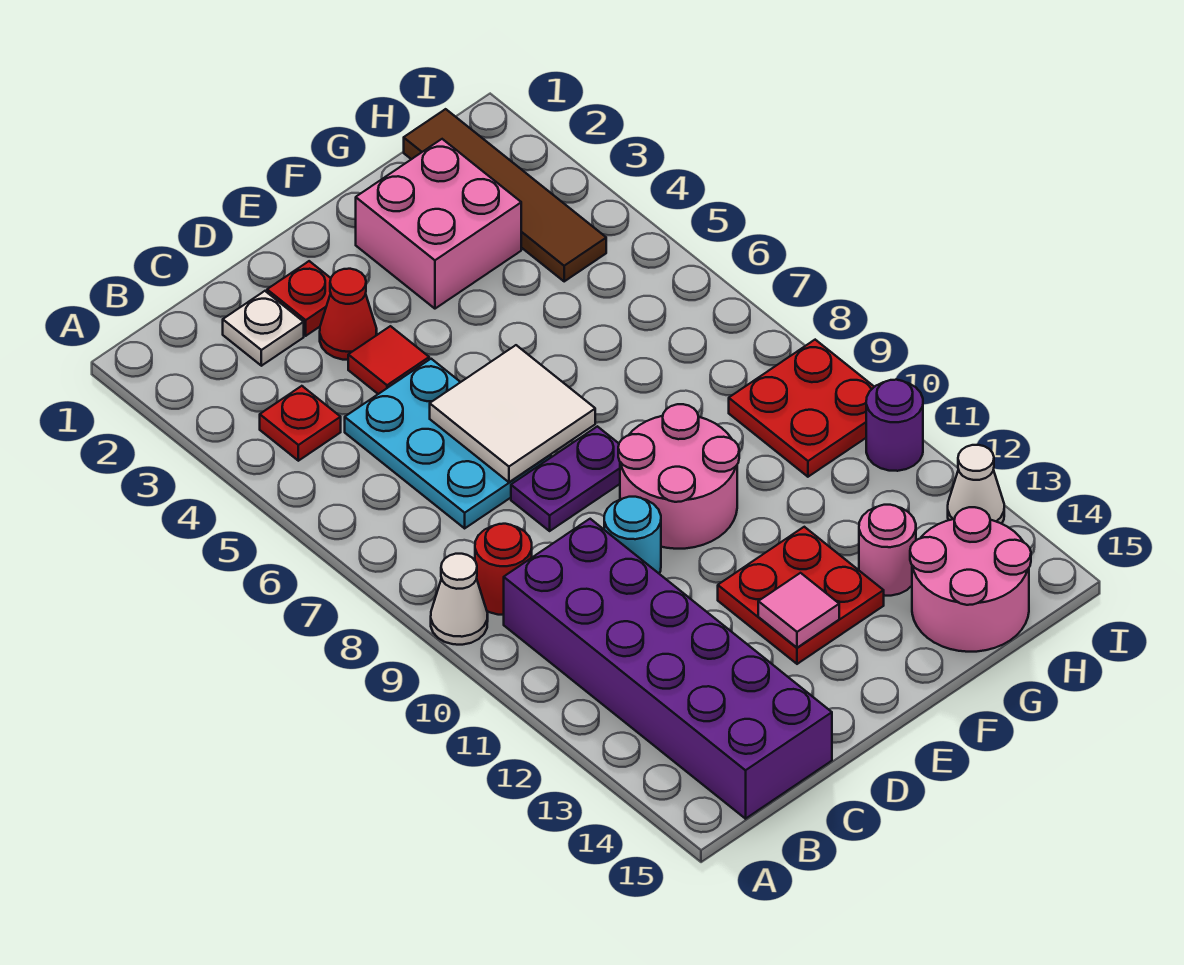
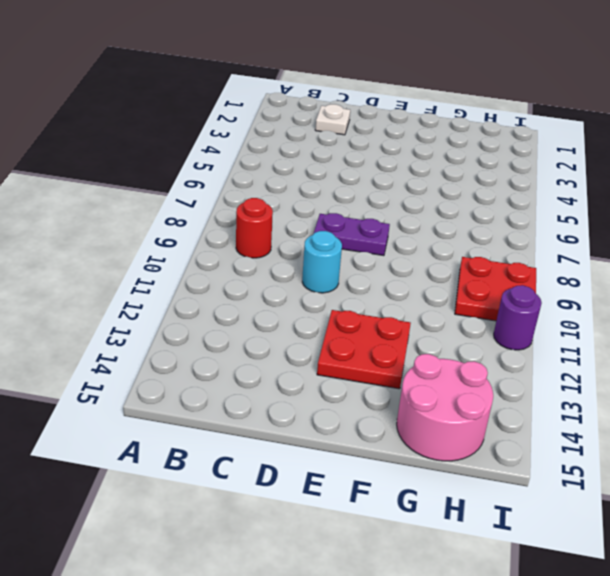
none -> white cone A9 level 1
none -> red plate B4 level 1
none -> purple brick B10:C15 level 1

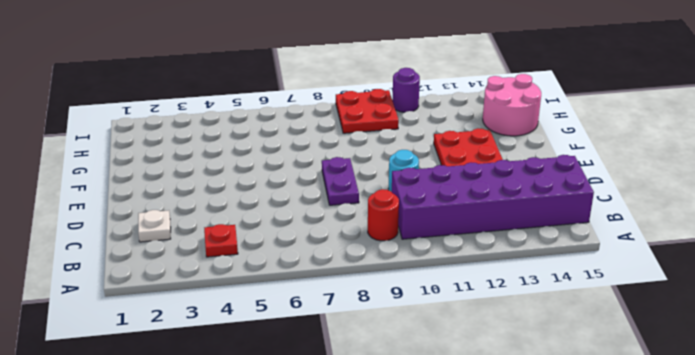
none -> white cone A9 level 1
none -> cyan plate C5:D7 level 1
none -> red plate D2 level 1

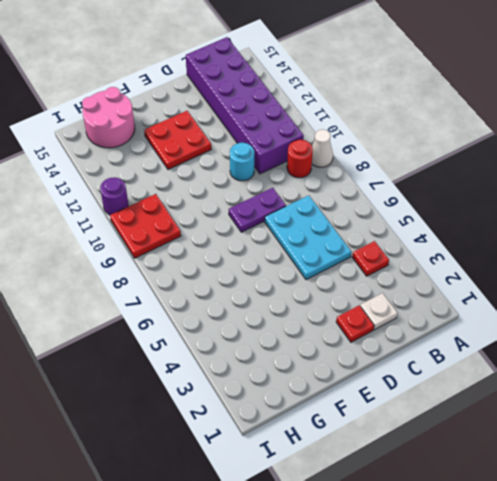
none -> red cone D3 level 1
none -> red tile D4 level 1
none -> pink round brick E9:F10 level 1

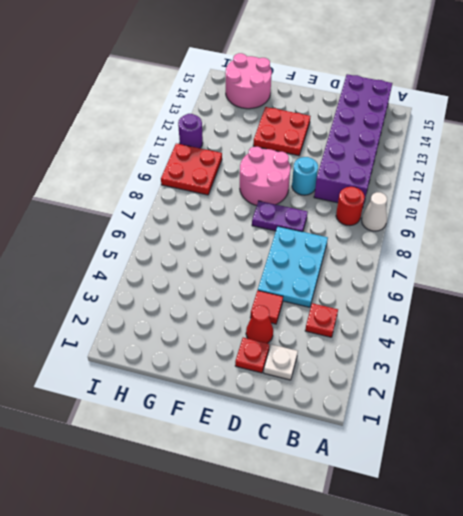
none -> pink brick F2:G3 level 1
none -> pink round brick G13 level 1
none -> brown tile H1:H4 level 1

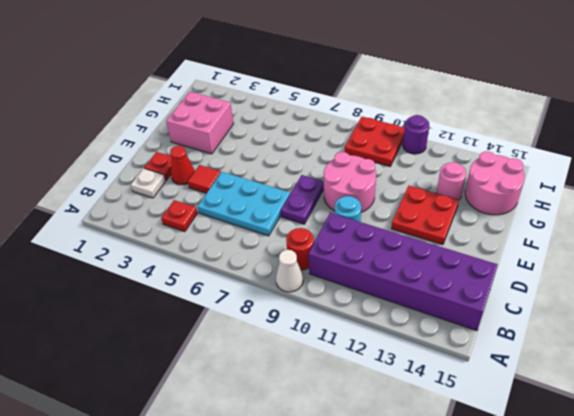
none -> brown tile H1:H4 level 1
none -> white cone I13 level 1
none -> white tile D6:E7 level 2

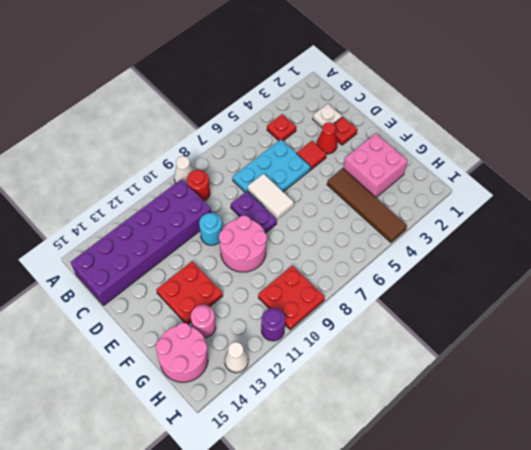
white tile D7:E7 level 2 -> white tile D6:E7 level 2
brown tile F4:I4 level 1 -> brown tile H1:H4 level 1
none -> pink tile E13 level 2

